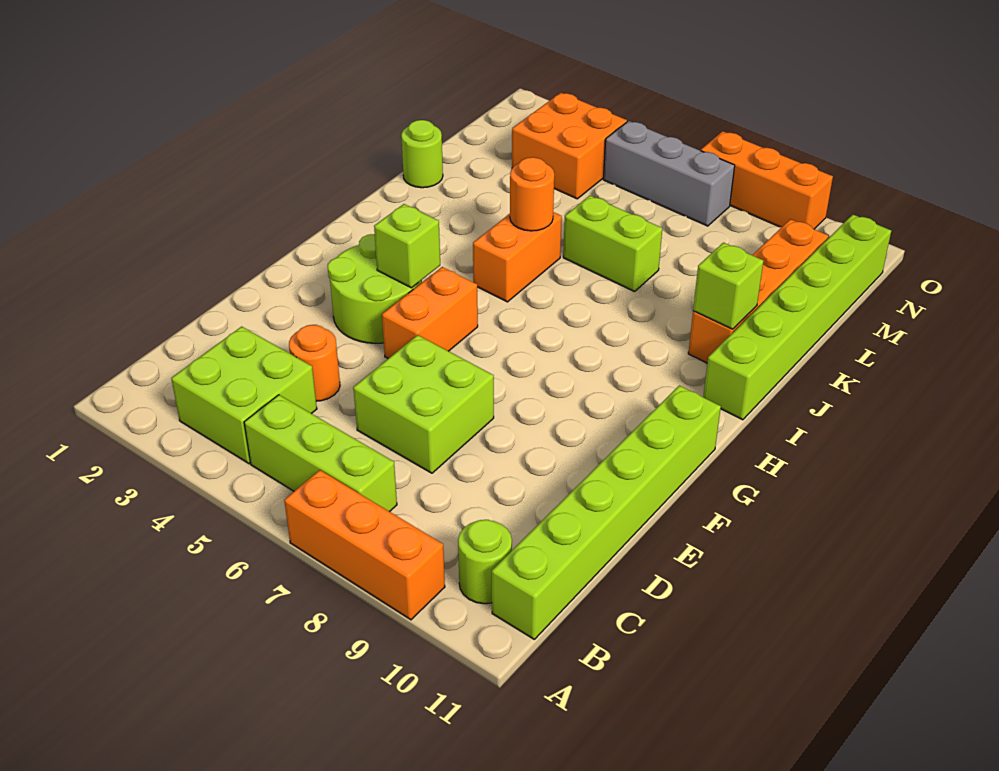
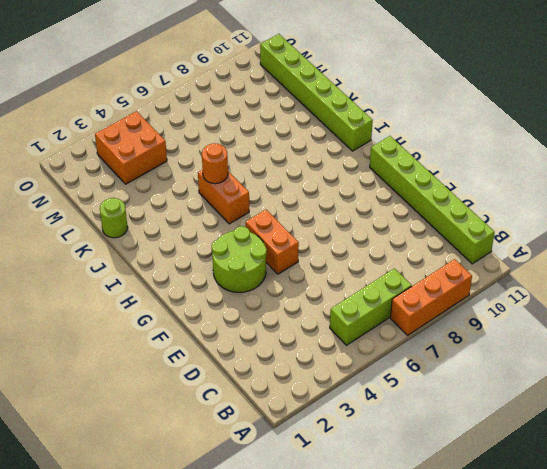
none -> lime brick B3:C4 level 1
none -> lime round brick B10 level 1
none -> orange round brick D4 level 1

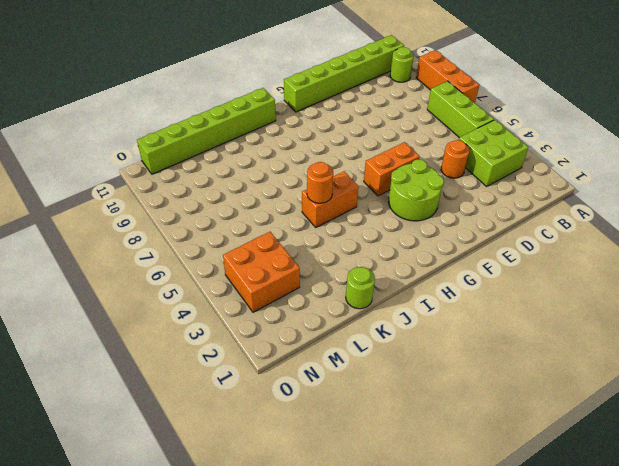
none -> lime brick D6:E7 level 1
none -> orange brick J10:M10 level 1
none -> lime brick K6:K7 level 1

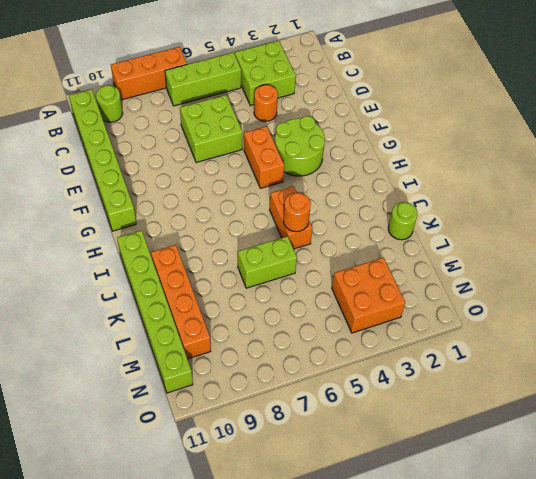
none -> grey brick N5:N7 level 1
none -> orange brick O7:O9 level 1
none -> lime brick G4 level 2

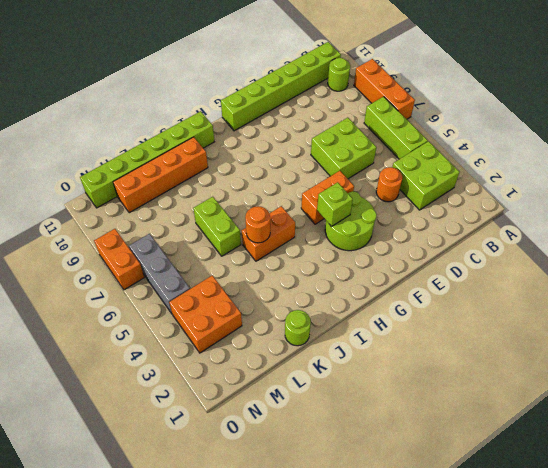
orange brick O7:O8 level 1 -> orange brick O7:O9 level 1
none -> lime brick J10 level 2

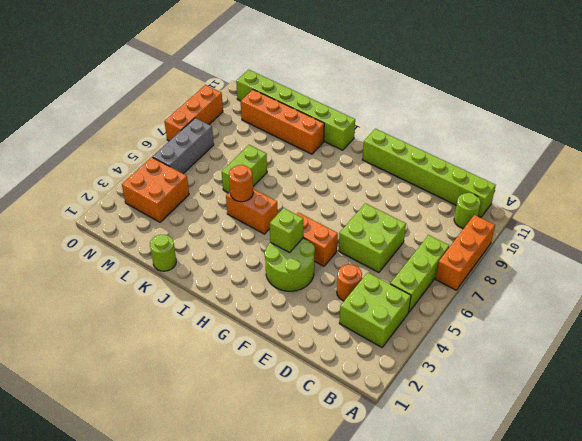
none -> lime brick J10 level 2

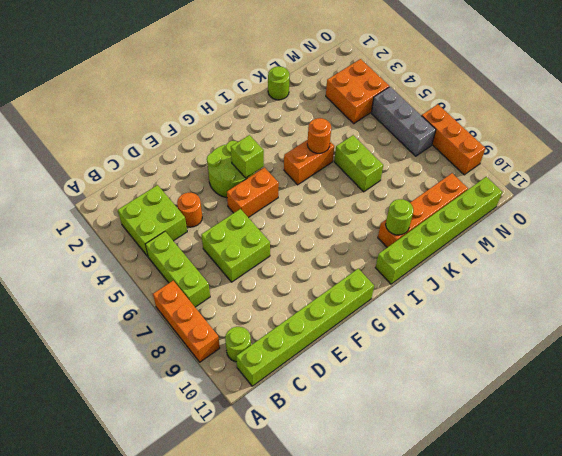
lime round brick J10 level 2 -> lime brick J10 level 2

